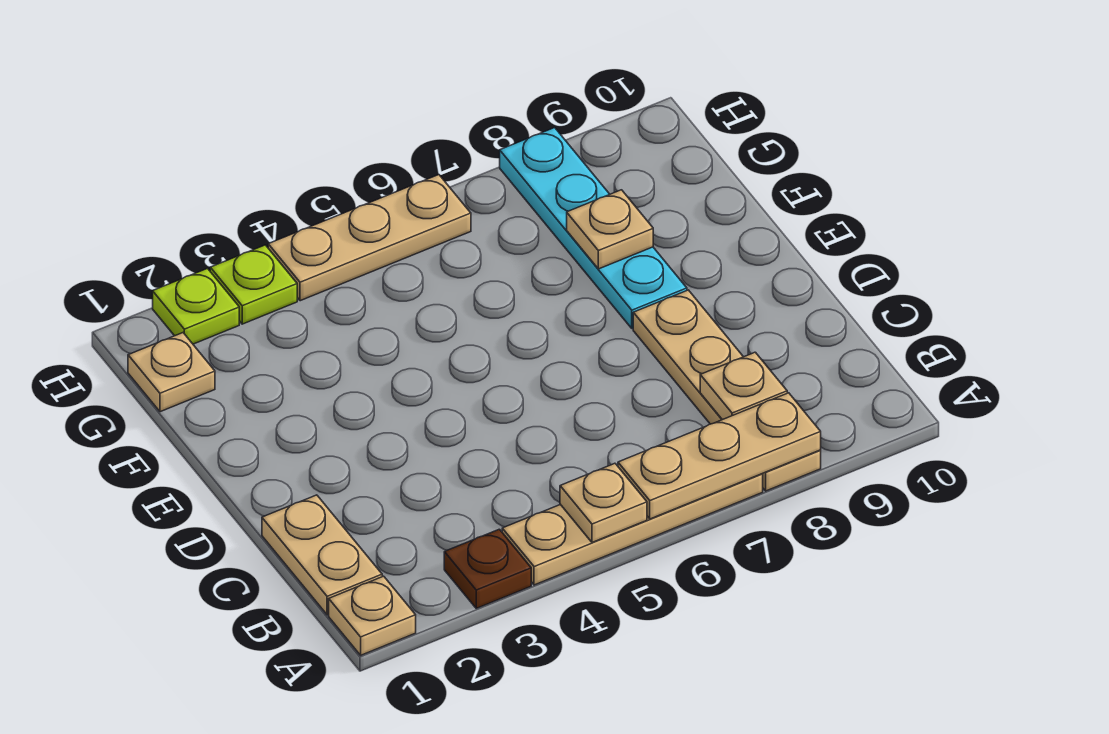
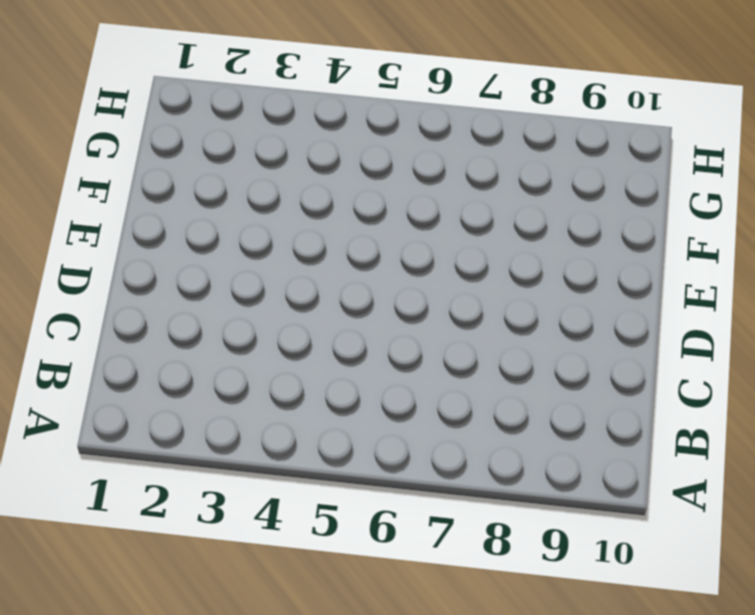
none -> tan plate A1 level 1
none -> brown plate A3 level 1
none -> tan plate A4:A7 level 1

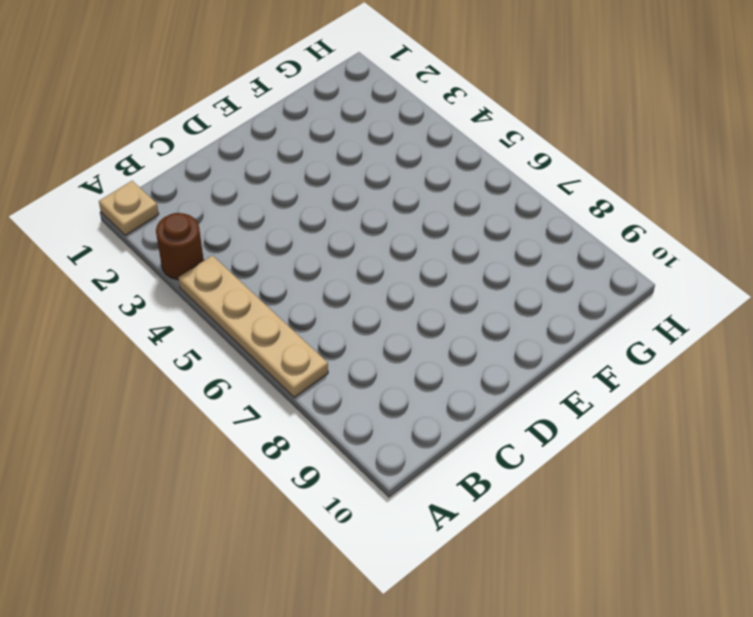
brown round brick A3 level 1 -> brown plate A3 level 1
none -> tan plate A8:D8 level 1
none -> tan plate B1:C1 level 1
none -> cyan plate E8:H8 level 1

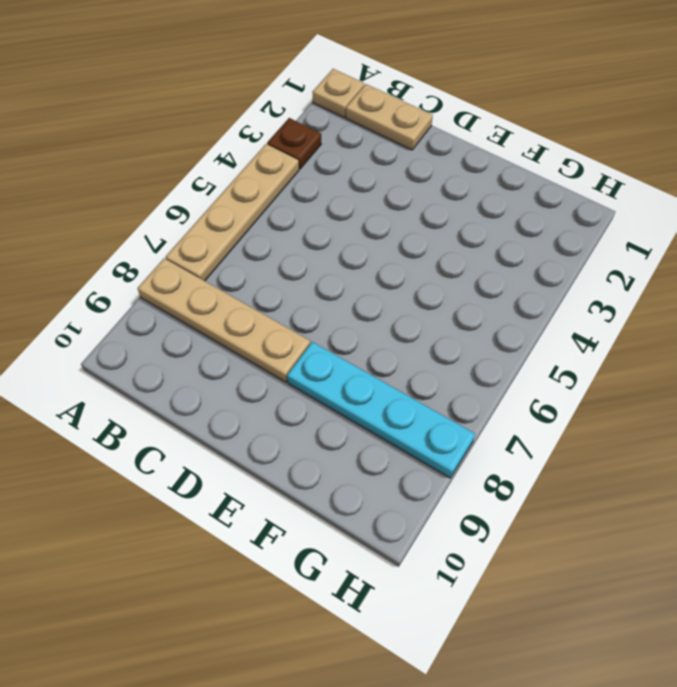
none -> tan plate G1 level 1
none -> lime plate H2 level 1
none -> lime plate H3 level 1

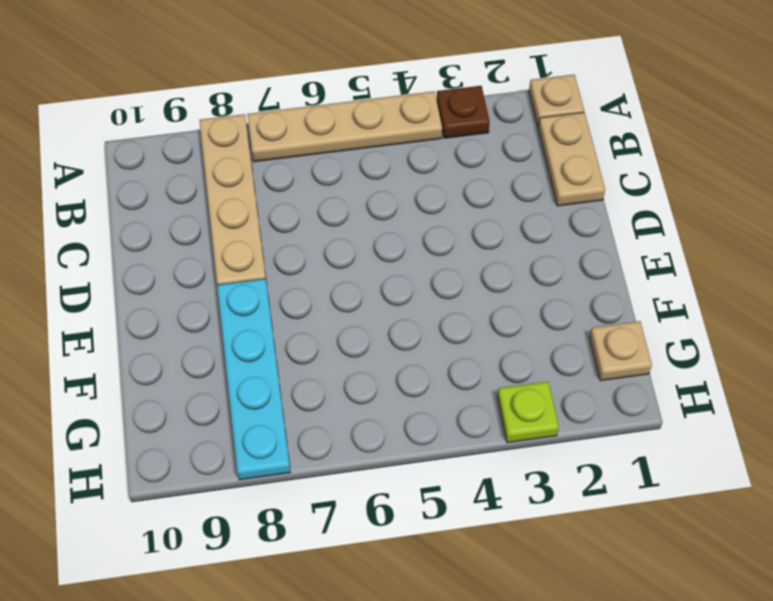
none -> lime plate H2 level 1
none -> tan plate H4:H6 level 1
none -> tan plate A5 level 2

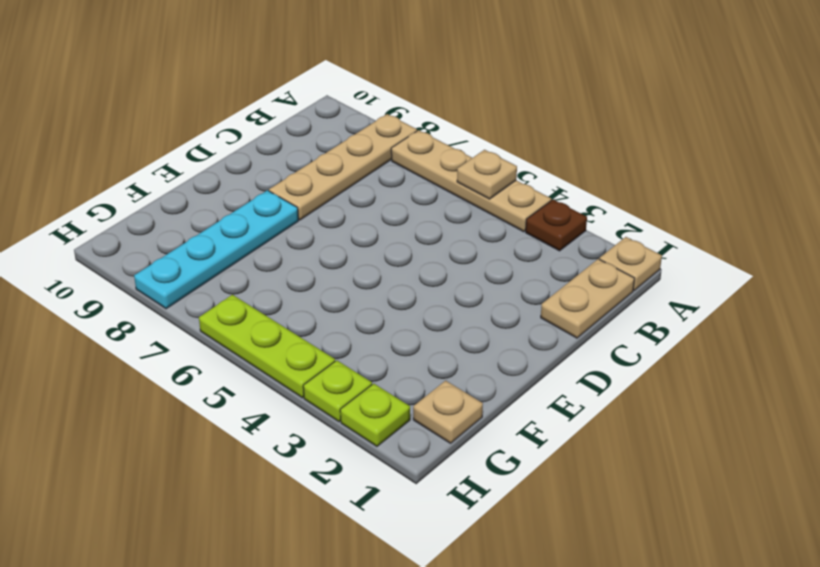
lime plate H4:H6 level 1 -> tan plate H4:H6 level 1
none -> tan plate A6:A8 level 2
none -> tan plate B8 level 2
none -> tan plate F8 level 2

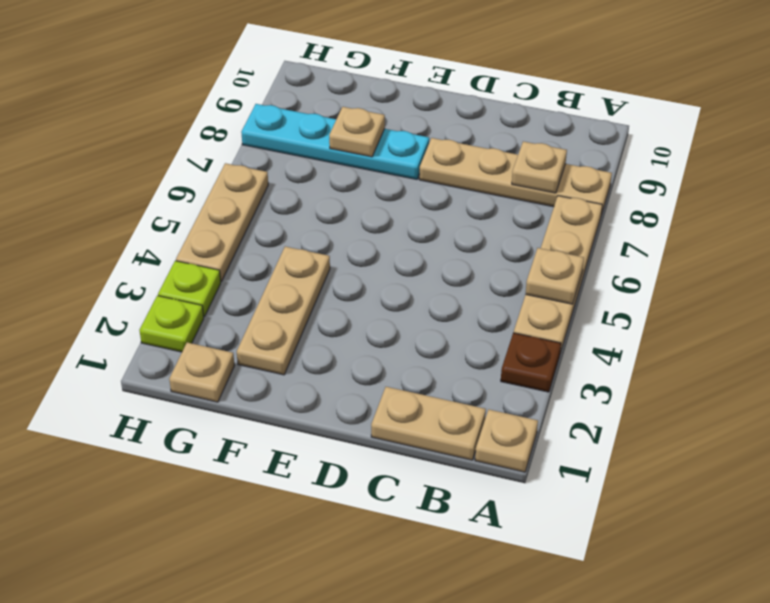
tan plate F2:F4 level 1 -> tan plate A6:A8 level 2

